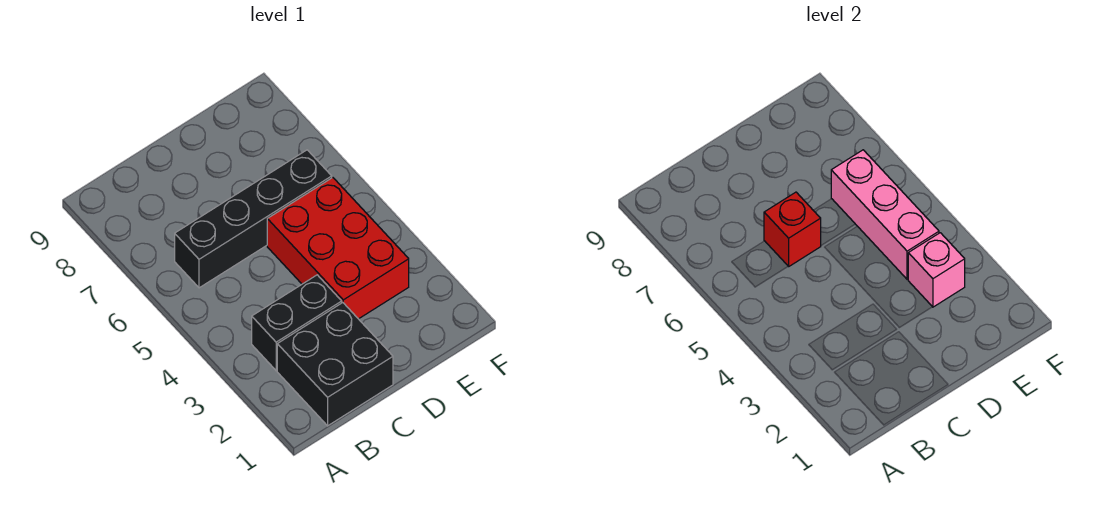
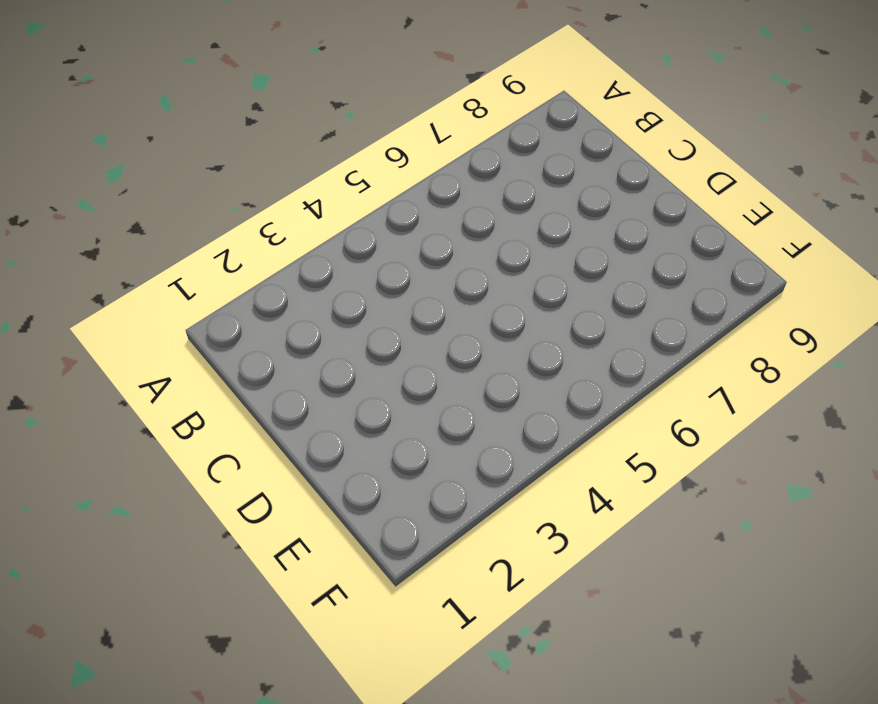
none -> black brick B1:C2 level 1
none -> black brick B3:C3 level 1

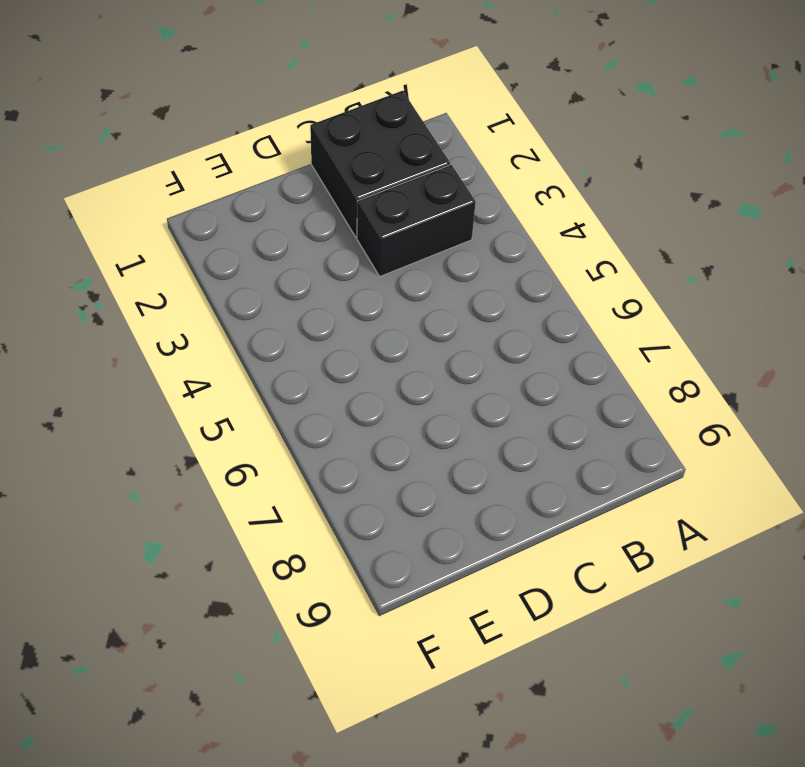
none -> black brick B6:E6 level 1
none -> red brick D3:E5 level 1

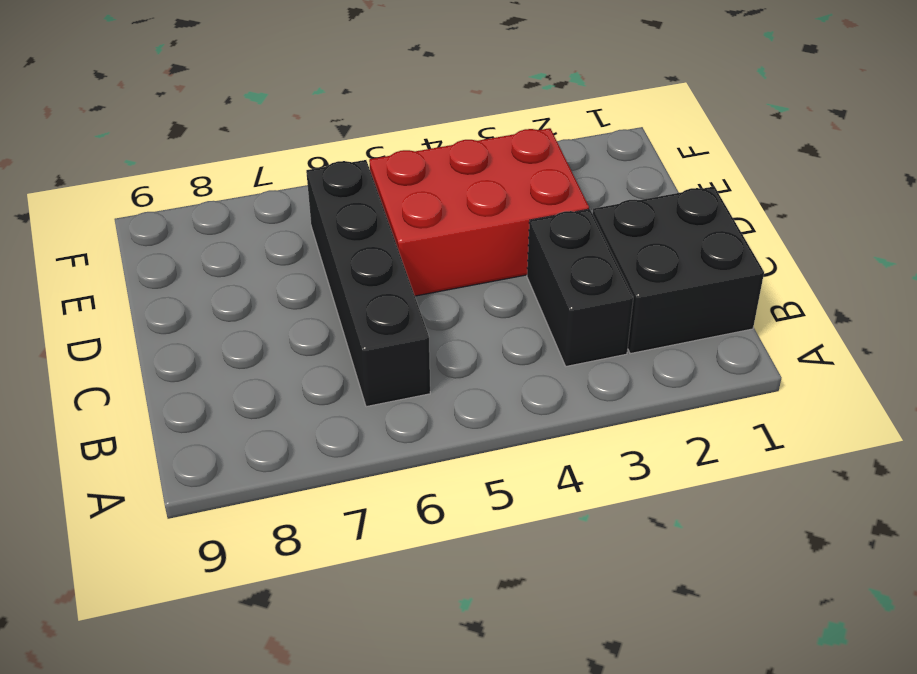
none -> red brick C6 level 2
none -> pink brick E3 level 2

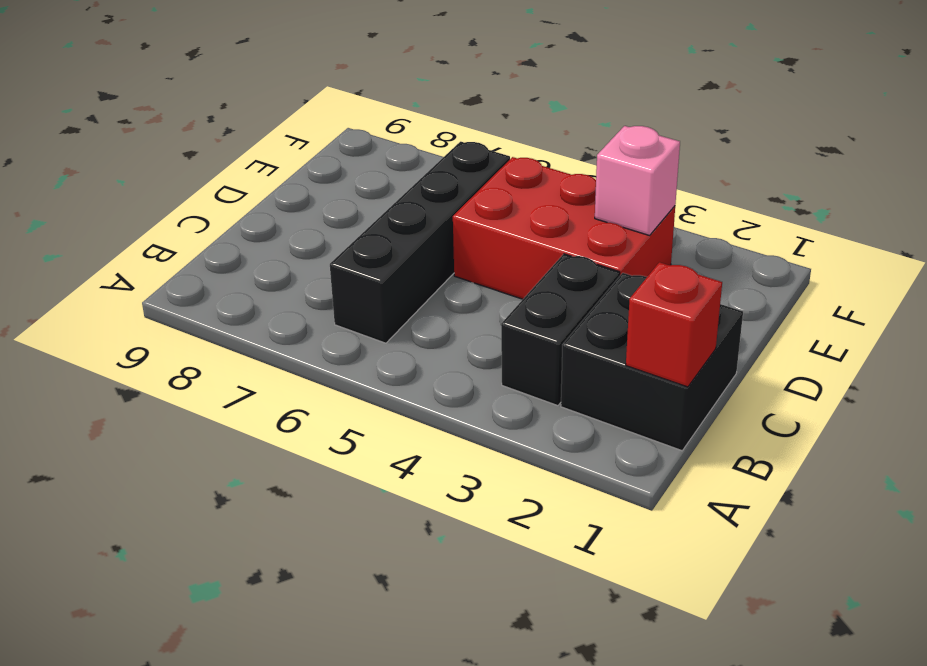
red brick B1 level 2 -> red brick C6 level 2
none -> pink brick E4:E6 level 2

